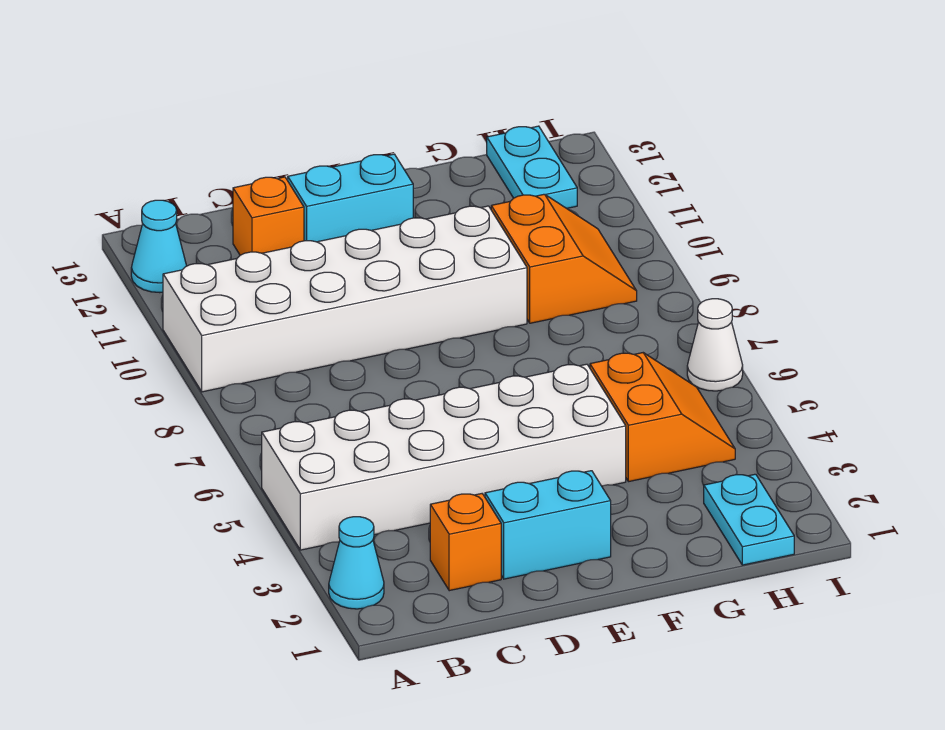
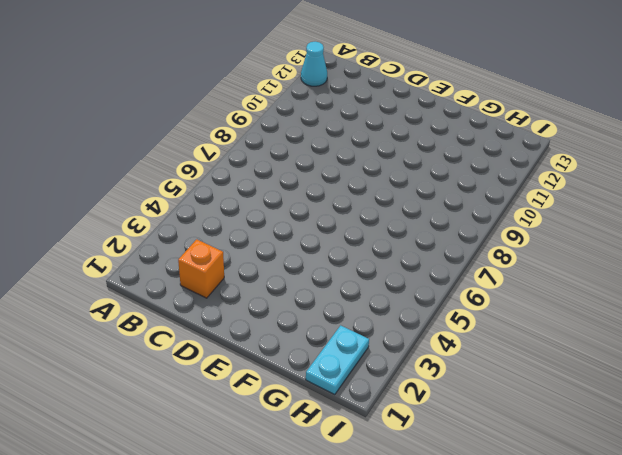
none -> cyan cone A2 level 1
none -> white brick A4:F5 level 1
none -> white brick A9:F10 level 1

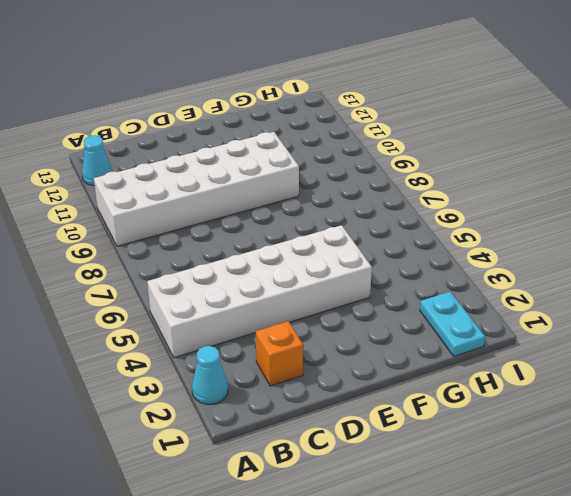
none -> orange brick C12 level 1
none -> cyan brick D2:E2 level 1
none -> cyan brick D12:E12 level 1

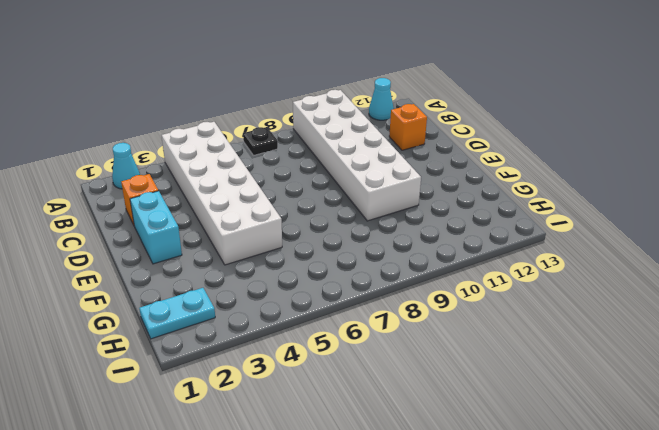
black plate A7 level 1 -> none
none -> cyan brick D12:E12 level 1
none -> orange slope G4:H5 level 1 top G
none -> orange slope G9:H10 level 1 top G

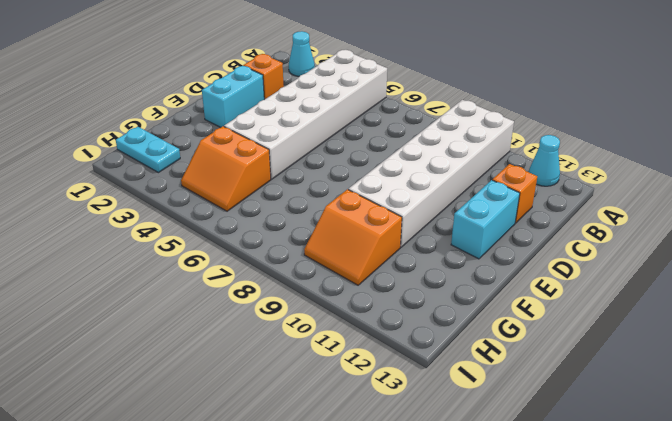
none -> cyan plate H12:H13 level 1
none -> white cone I6 level 1

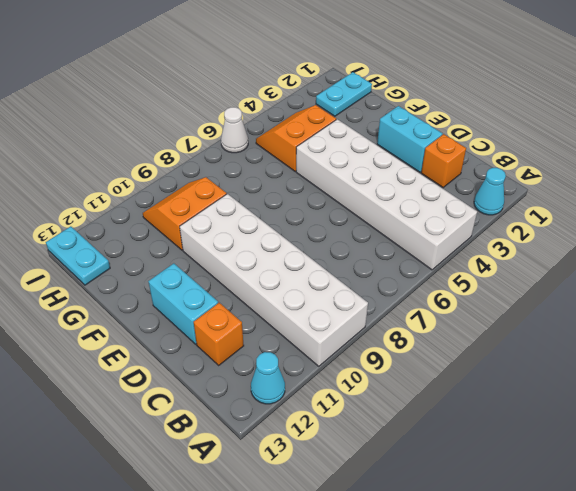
cyan plate H13:I13 level 1 -> cyan plate H12:H13 level 1

